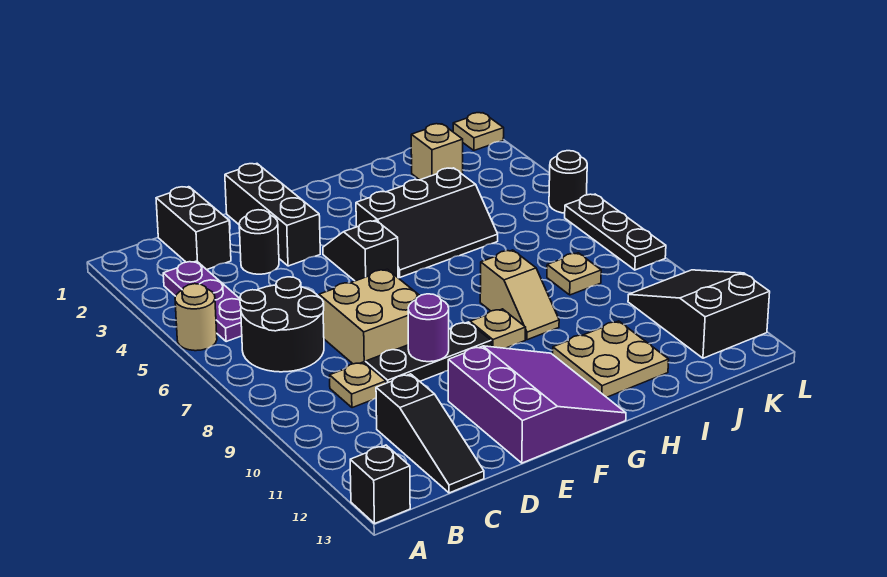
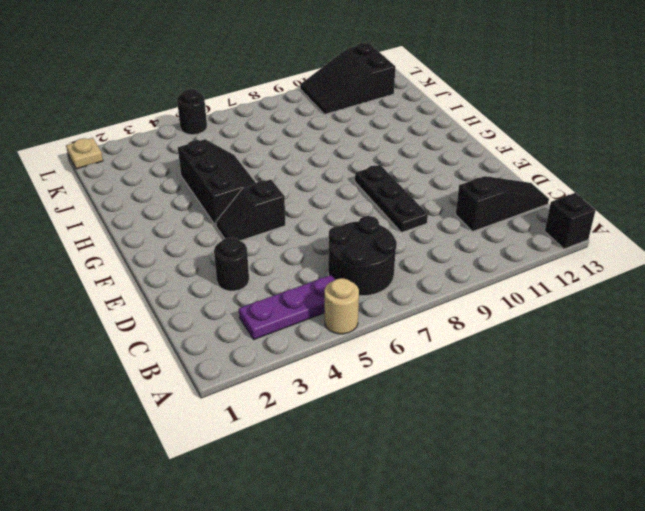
none -> black brick C1:C2 level 1
none -> tan plate C9 level 1
none -> tan brick D7:E8 level 1

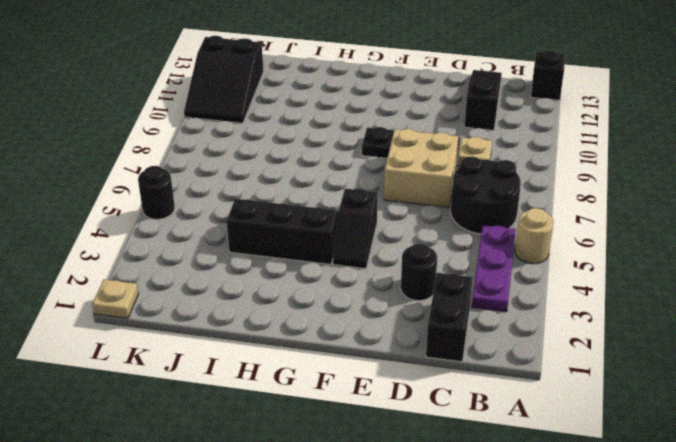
none -> black brick E1:E3 level 1
none -> purple slope E11:G13 level 1 top E
none -> tan plate G9 level 1

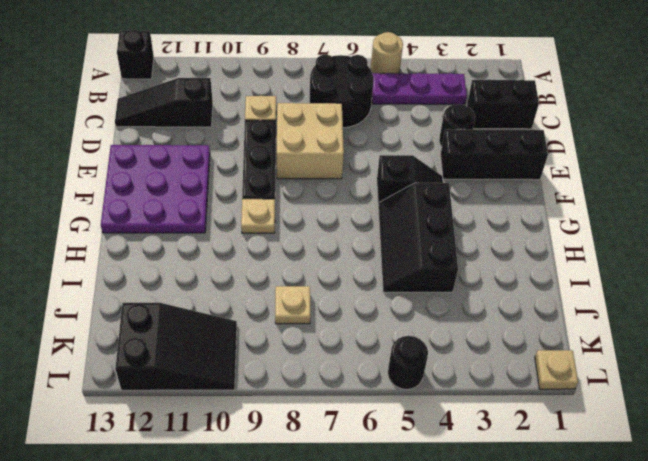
purple plate E11:G13 level 1 -> purple slope E11:G13 level 1 top E
none -> tan slope H8:H9 level 1 top 8
none -> tan plate H11:I12 level 1
none -> tan brick J2 level 1

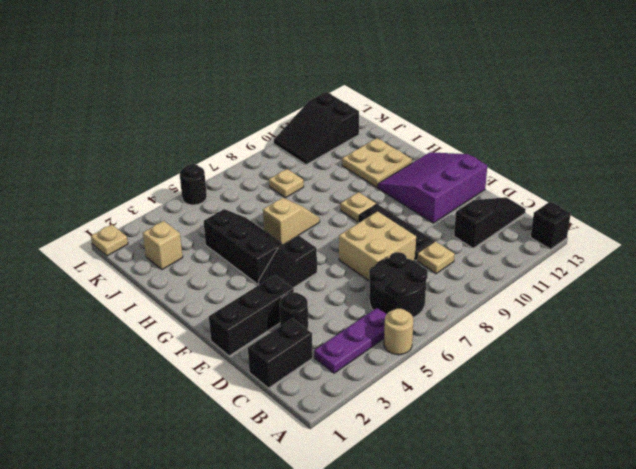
tan slope H6:H7 level 1 top 6 -> tan slope H8:H9 level 1 top 8
none -> black plate L6:L8 level 1
none -> purple round brick E9 level 2

